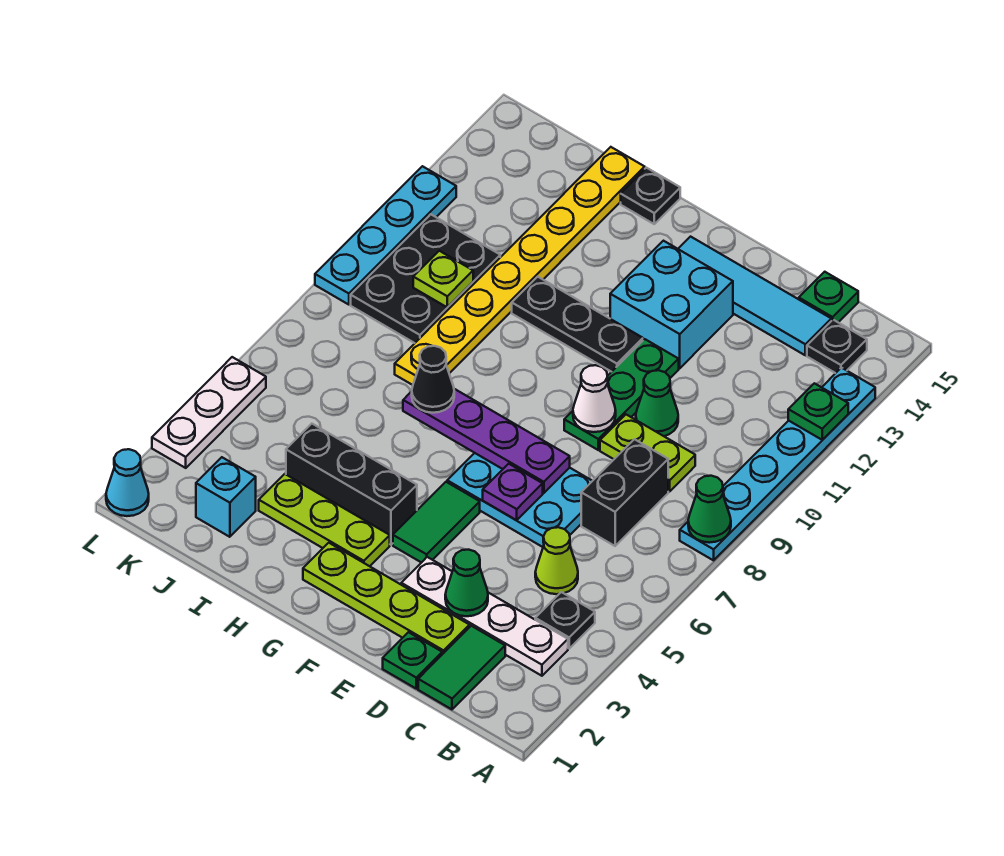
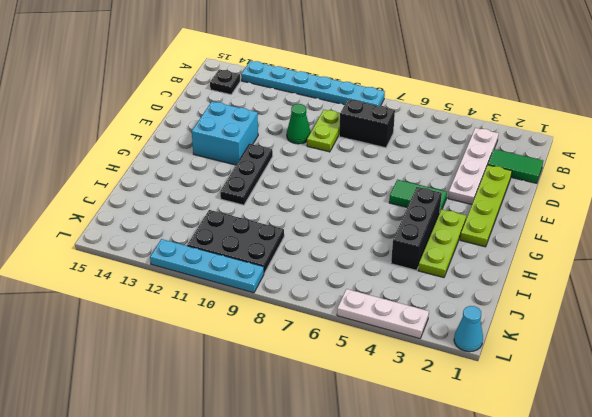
none -> black plate B4 level 1
none -> lime cone C5 level 1
none -> cyan tile C14:F14 level 1
none -> green plate C15 level 1

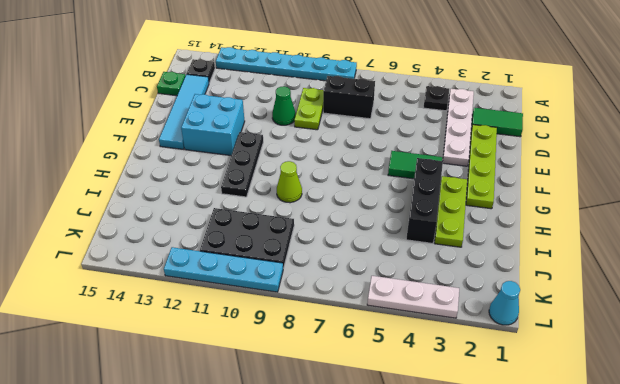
lime cone H9 level 1 -> lime cone C5 level 1
none -> green plate D1 level 1
none -> cyan plate D6:F7 level 1
none -> green plate E9:E11 level 1
none -> black plate H15 level 1

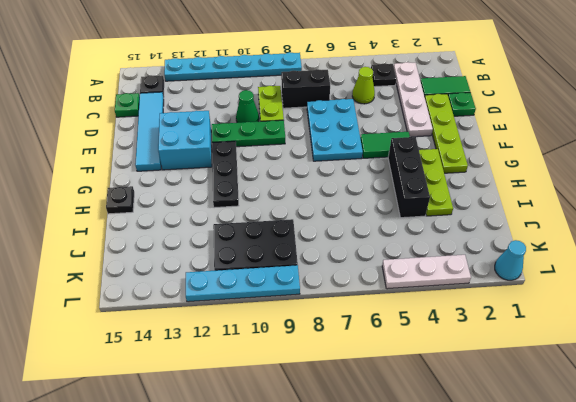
none -> yellow plate I8:I15 level 1
none -> cyan brick J2 level 1
none -> green cone A8 level 2
none -> green plate A12 level 2

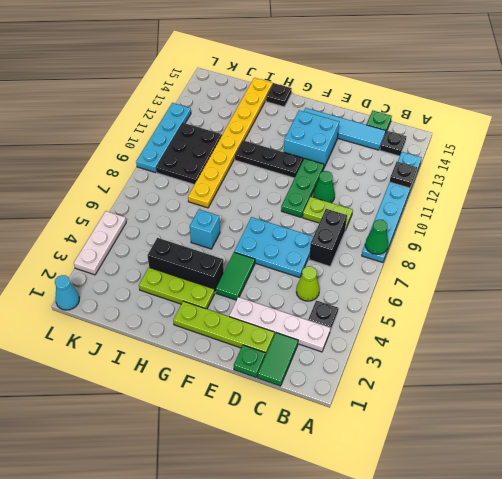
black plate A12 level 2 -> green plate A12 level 2
cyan brick H6 level 1 -> cyan brick J2 level 1
none -> green cone D3 level 2
none -> purple plate E6 level 2
none -> purple plate E7:H7 level 2
none -> white cone E9 level 2

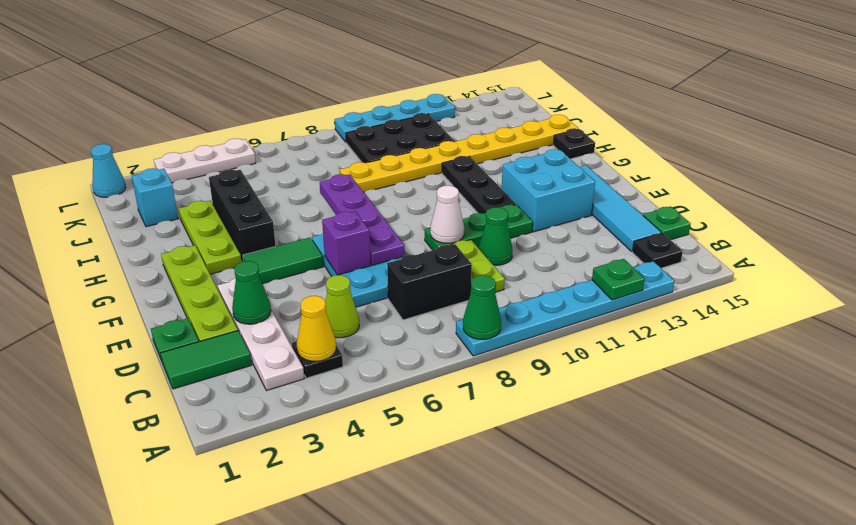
yellow cone B4 level 2 -> none
purple brick E6 level 2 -> purple plate E6 level 2
none -> lime plate J10 level 2
none -> black cone H7 level 3

